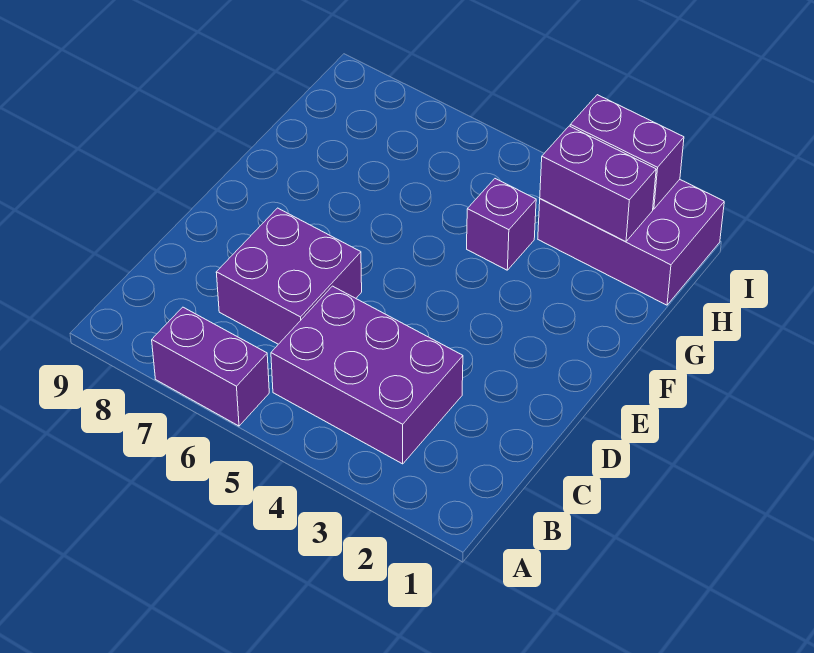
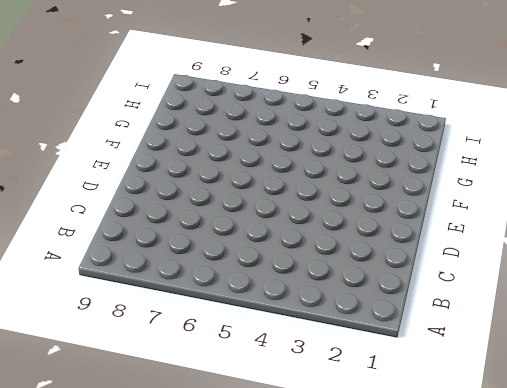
none -> purple brick A6:A7 level 1
none -> purple brick B3:C5 level 1

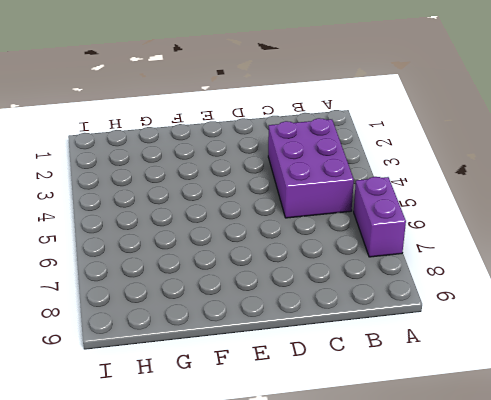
none -> purple brick C6:D7 level 1
none -> purple brick G4 level 1

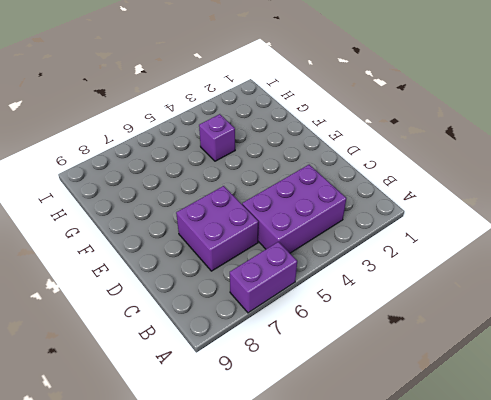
none -> purple brick H1:I3 level 1
none -> purple brick H2:H3 level 2

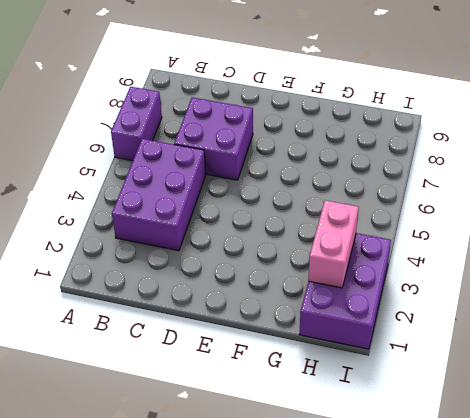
pink brick H2:H3 level 2 -> purple brick H2:H3 level 2
none -> purple brick G4 level 1
none -> purple brick I2:I3 level 2

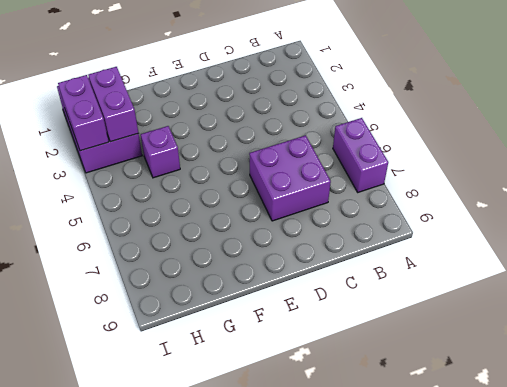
none -> purple brick B3:C5 level 1

